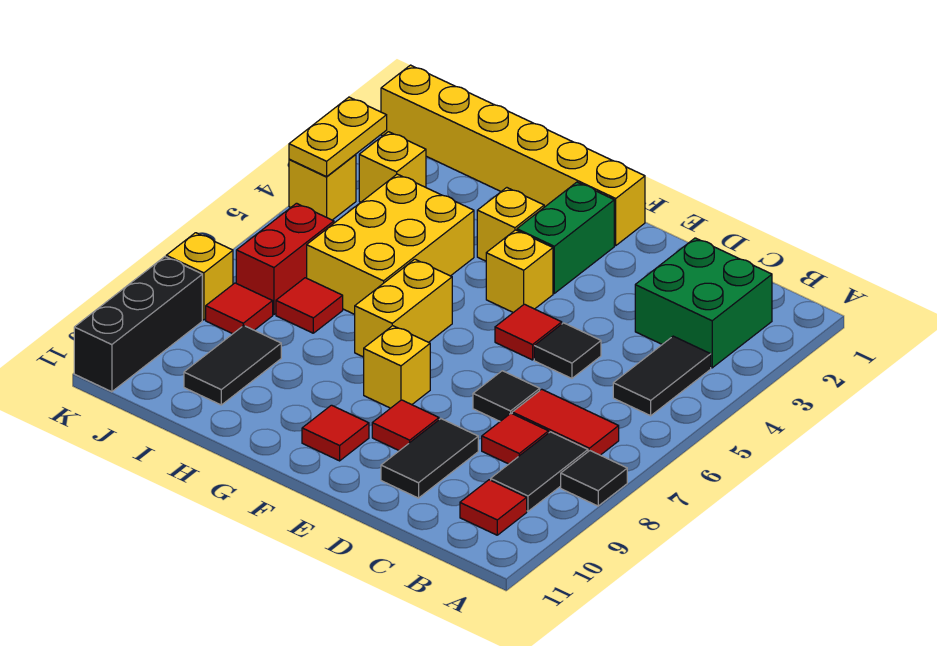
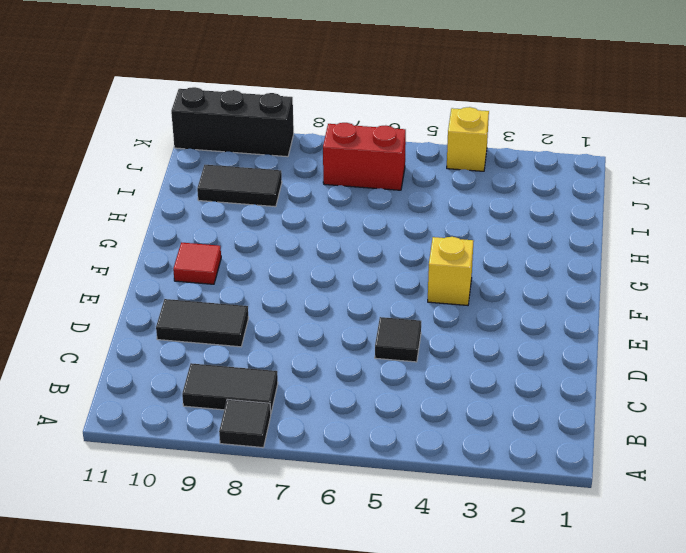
none -> green brick B2:C3 level 1
none -> black tile B4:B5 level 1
none -> red tile B7:C7 level 1

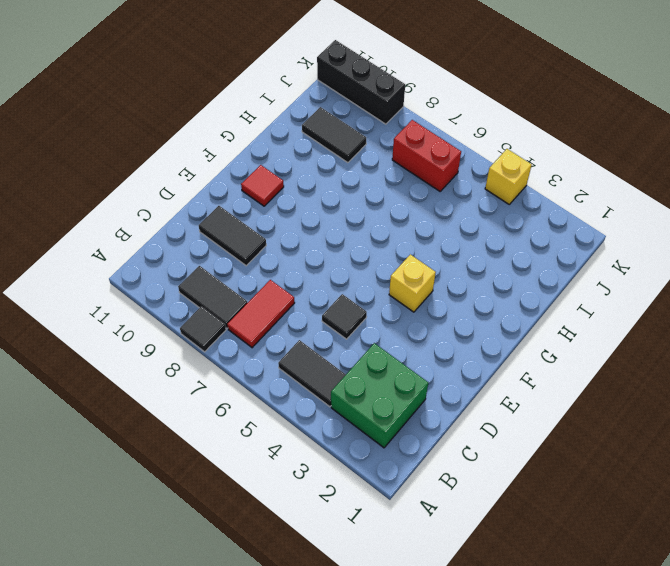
none -> red tile B10 level 1
none -> red tile C8 level 1
none -> black tile D7 level 1

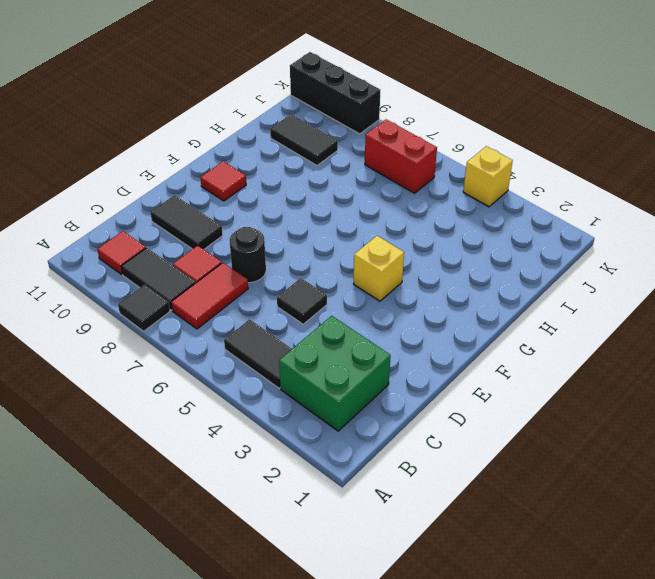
black round brick D7 level 1 -> black tile D7 level 1
none -> red tile E5 level 1
none -> red tile E9 level 1
none -> yellow brick F1:K1 level 1

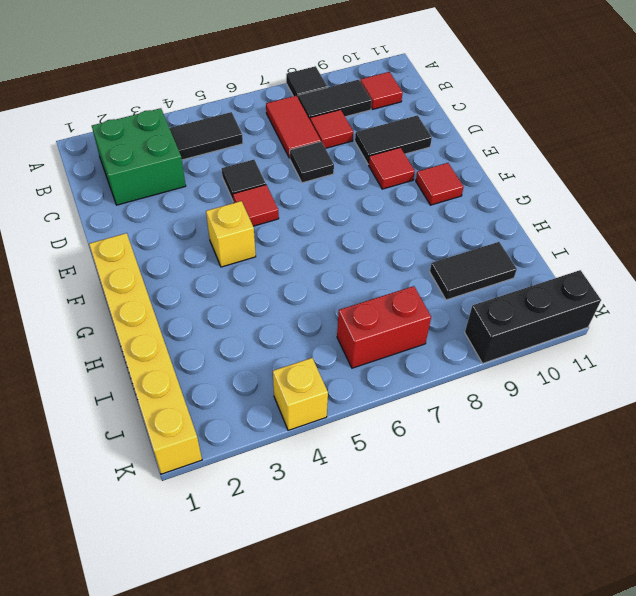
none -> green brick F2:F3 level 1
none -> yellow brick F8 level 1
none -> yellow brick G3 level 1

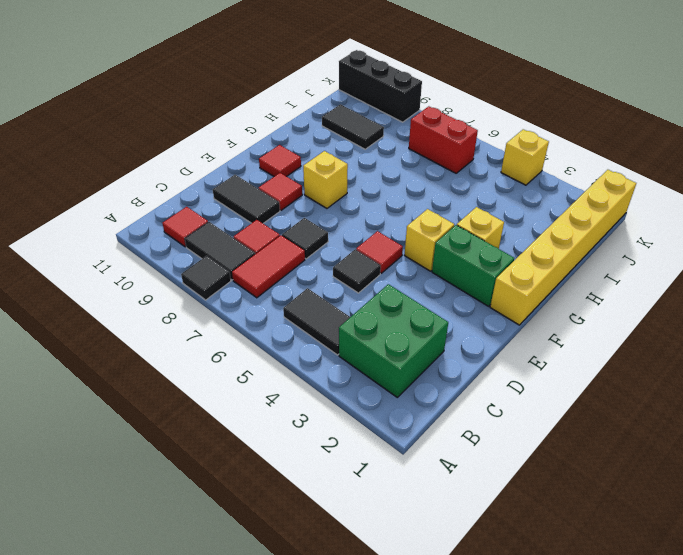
none -> yellow brick G6:G7 level 1
none -> yellow brick H4:I6 level 1
none -> red tile I7 level 1

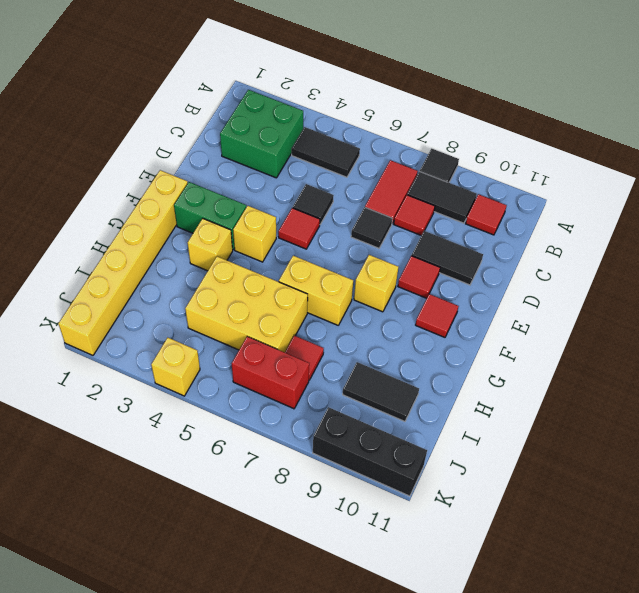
none -> yellow brick J3 level 1
none -> red tile J8 level 1
none -> yellow brick K8 level 1

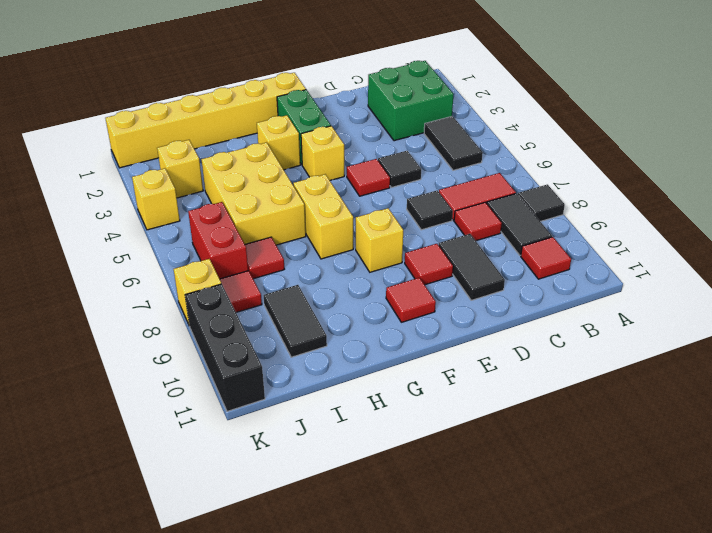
none -> yellow plate K3:K4 level 2

